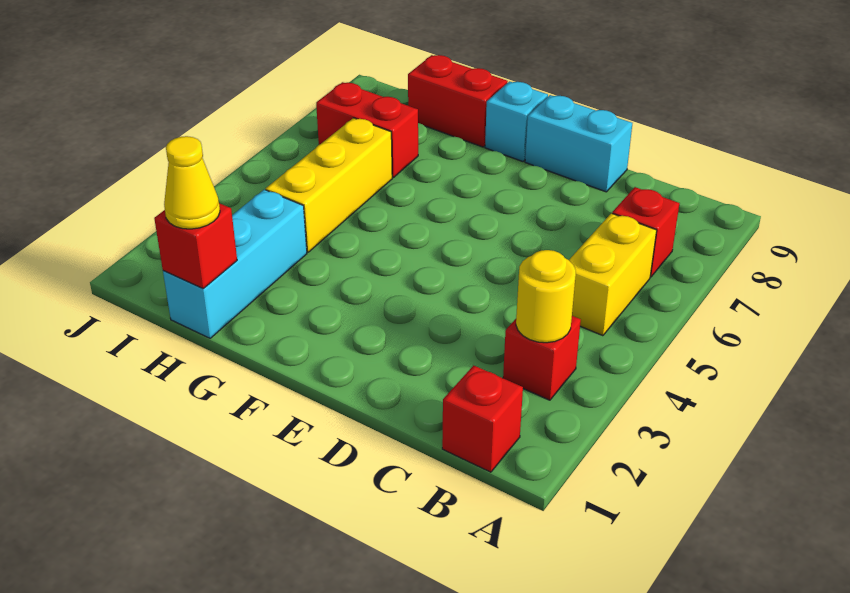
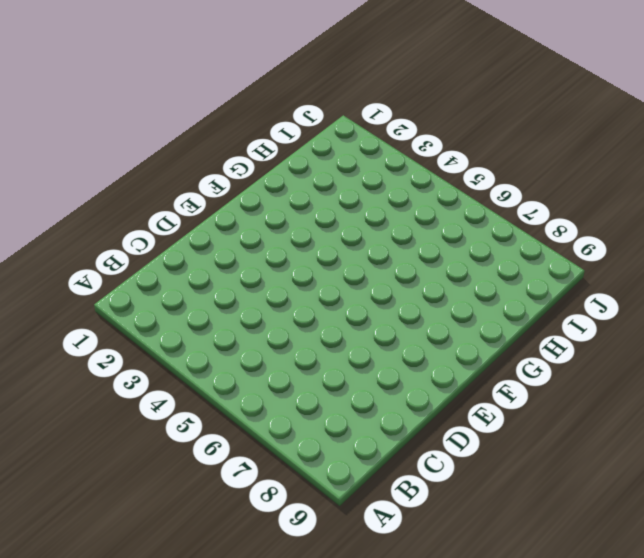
none -> red brick B1 level 1
none -> red brick B3 level 1
none -> yellow brick B5:B6 level 1

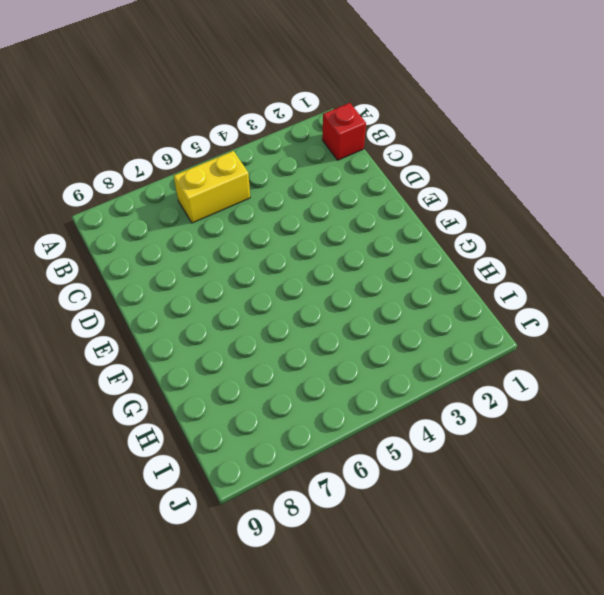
none -> red brick B3 level 1
none -> red brick B7 level 1
none -> cyan brick D9:E9 level 1

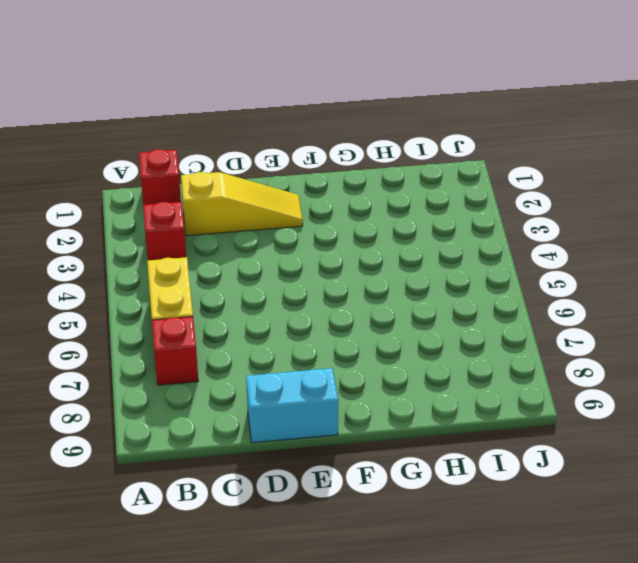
yellow slope C2:E2 level 1 top C -> none
none -> cyan brick F9 level 1
none -> red brick G9:H9 level 1
none -> cyan brick H1:H3 level 1

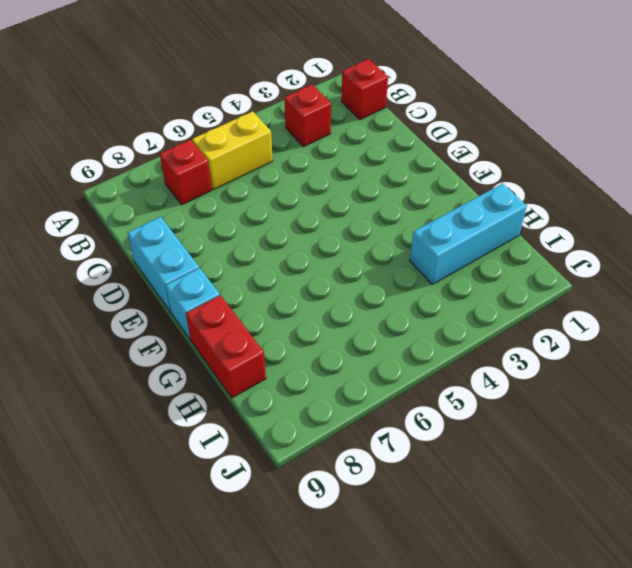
none -> yellow brick H4:H6 level 1
none -> red brick H7:I7 level 1
none -> yellow round brick B3 level 2

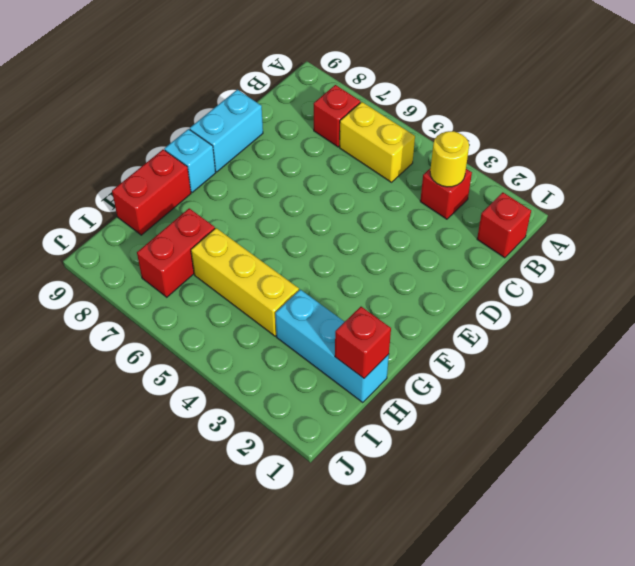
none -> yellow cone H1 level 3

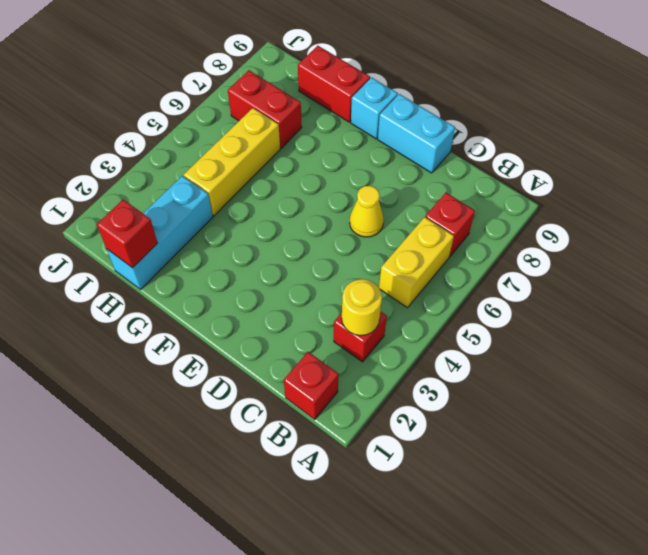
yellow cone D6 level 1 -> yellow cone H1 level 3

